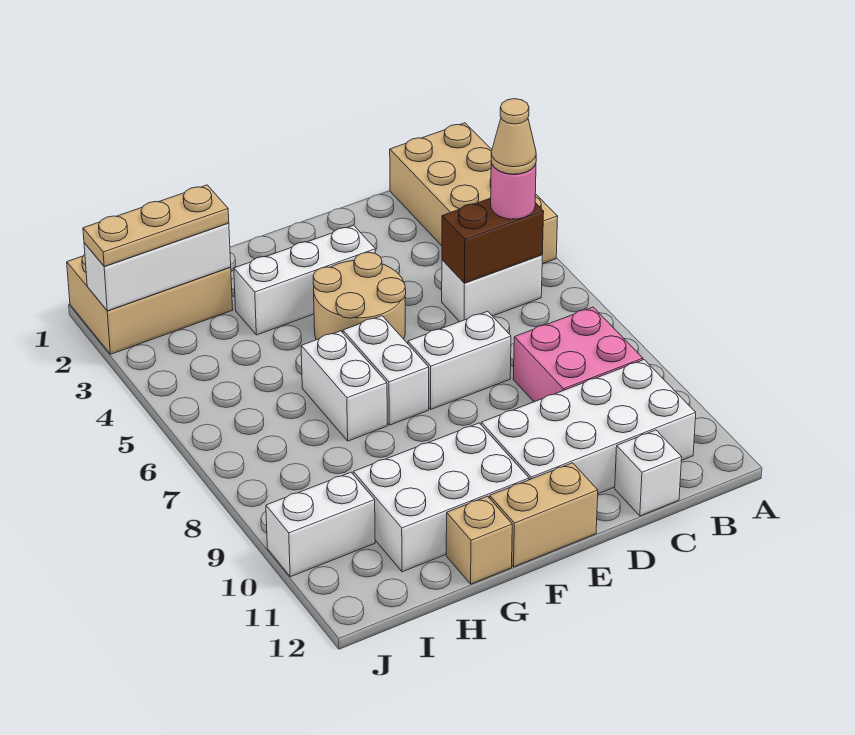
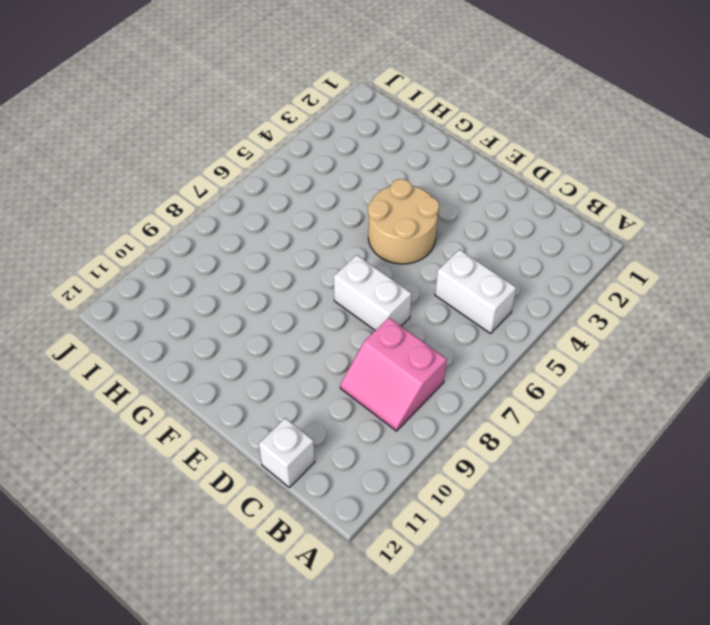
pink slope B8:C9 level 1 top 8 -> pink brick B8:C9 level 1
none -> tan brick A1:B4 level 1
none -> white brick B10:E11 level 1
none -> white brick E3:G3 level 1

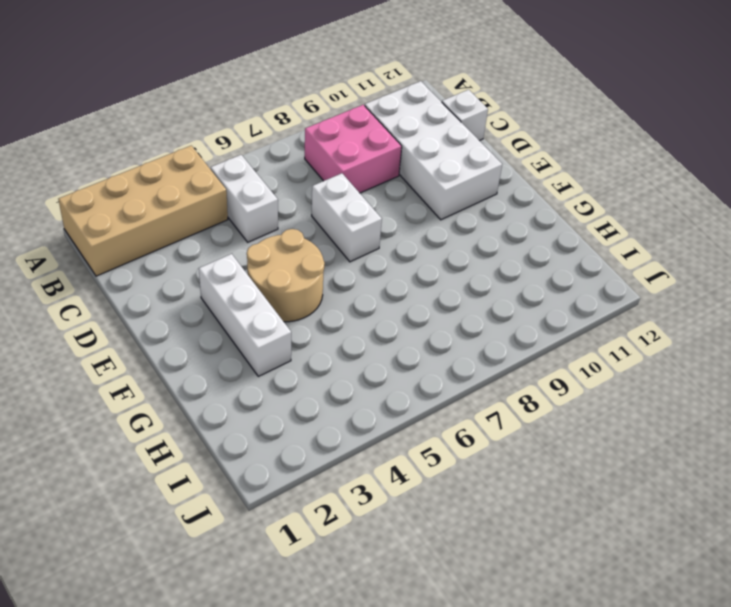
none -> tan brick E12:F12 level 1
none -> white brick F6:F7 level 1
none -> white brick F10:H11 level 1

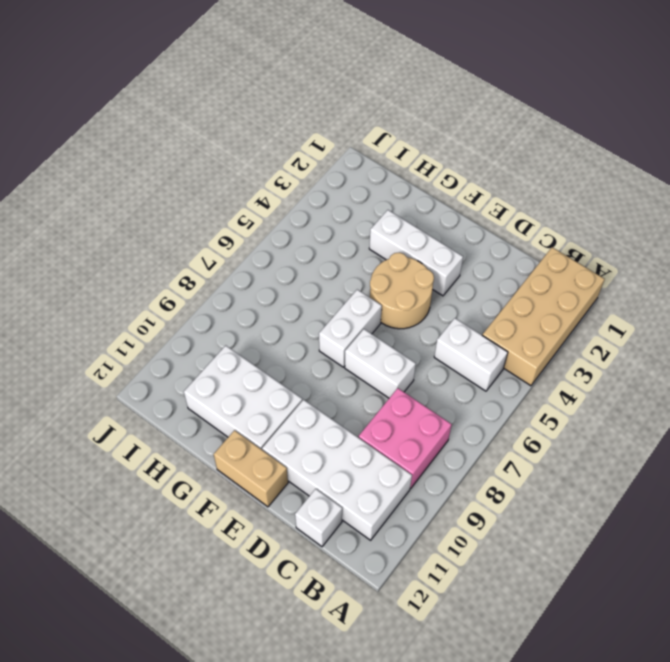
none -> white brick G6:G7 level 1
none -> tan brick G12 level 1
none -> tan brick H1:J2 level 1

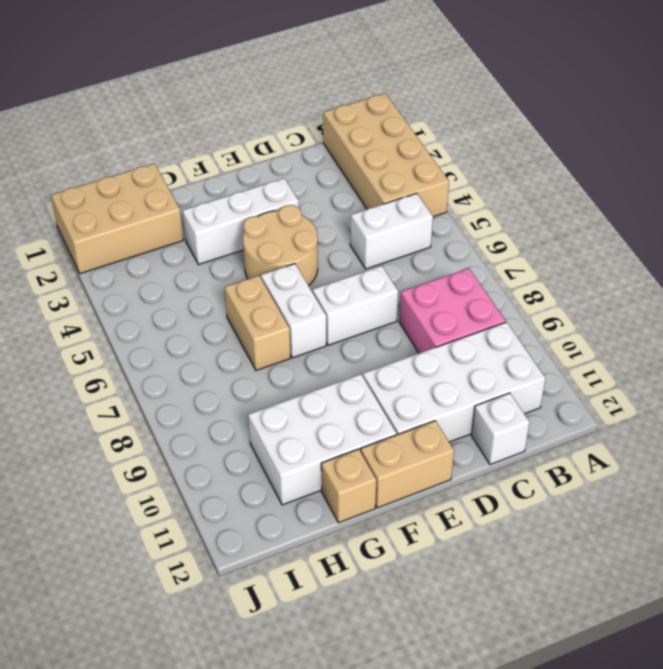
tan brick G6:G7 level 1 -> white brick G6:G7 level 1
none -> white brick I10:J10 level 1
none -> brown brick B5:C5 level 2
none -> white brick H2:J2 level 2

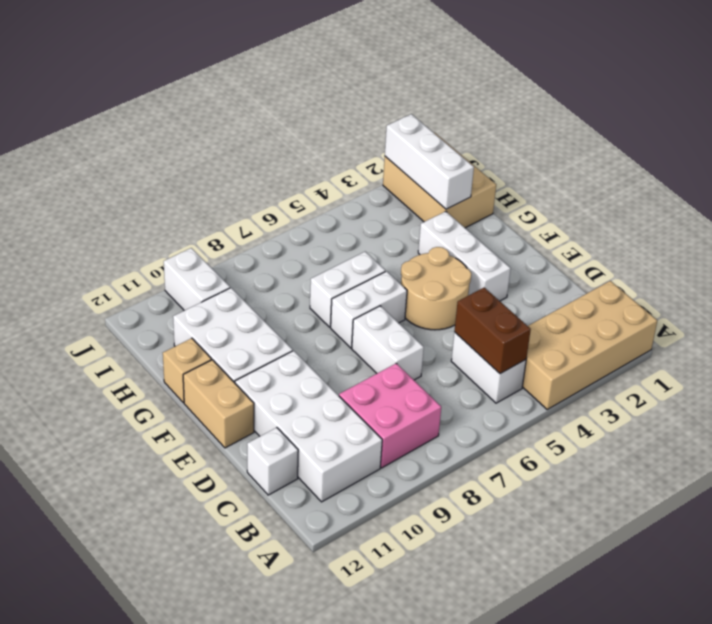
none -> pink round brick B5 level 3
none -> tan plate H2:J2 level 3
none -> tan cone B5 level 4

